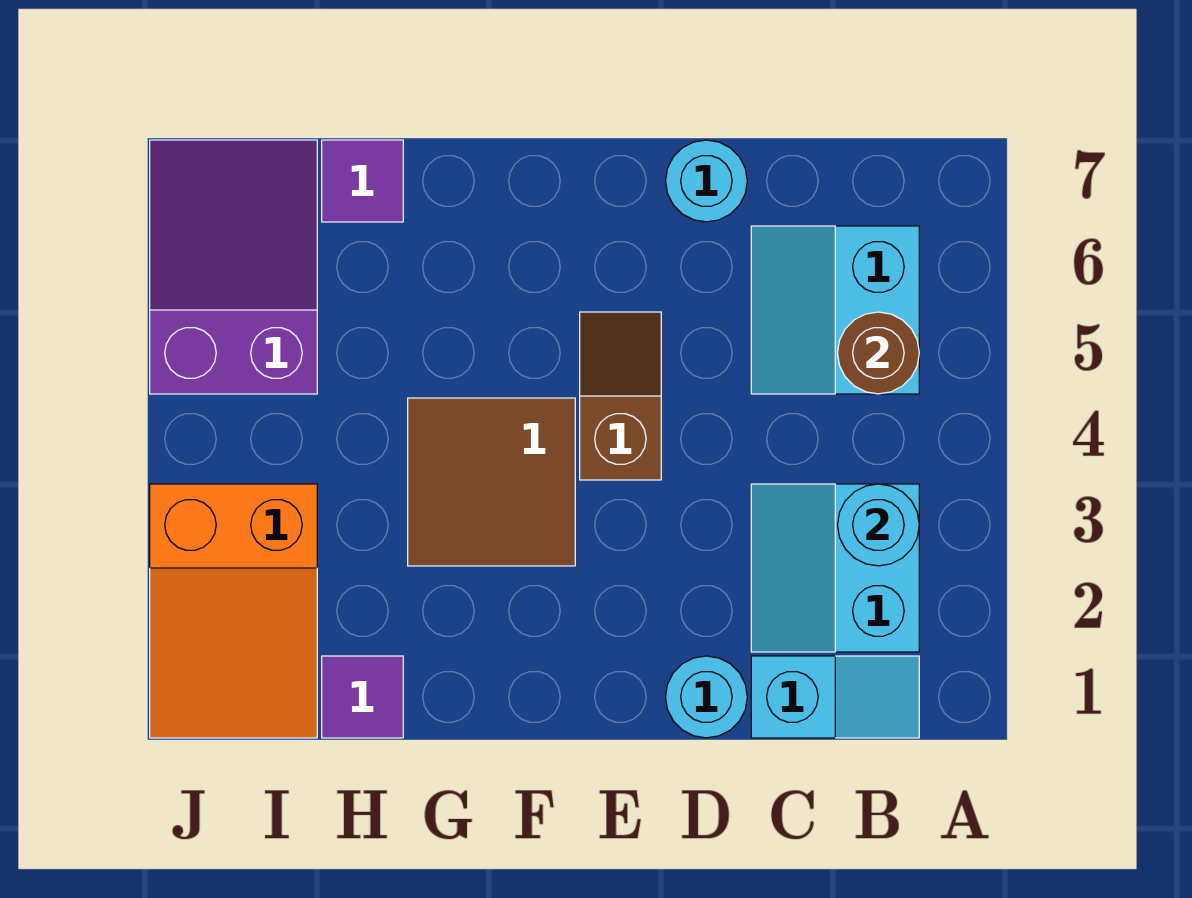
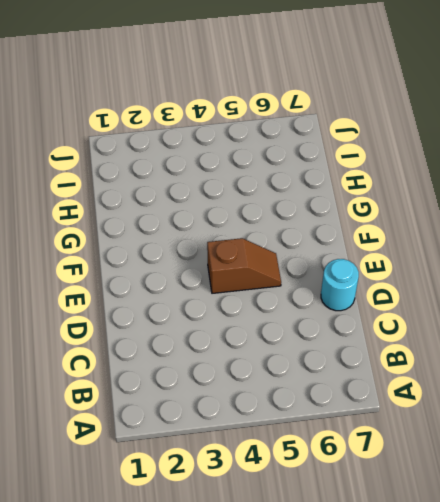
none -> cyan slope B1:C1 level 1 top C
none -> cyan slope B2:C3 level 1 top B
none -> cyan slope B5:C6 level 1 top B

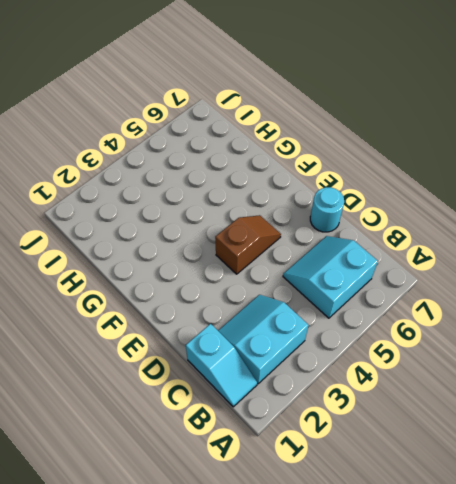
none -> cyan round brick D1 level 1
none -> brown tile F3:G4 level 1
none -> purple tile H1 level 1

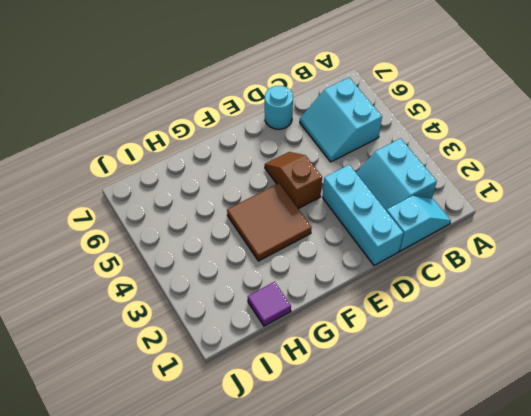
cyan brick D1:D3 level 1 -> cyan round brick D1 level 1
none -> purple tile H7 level 1
none -> orange slope I1:J3 level 1 top 3
none -> purple slope I5:J7 level 1 top 5

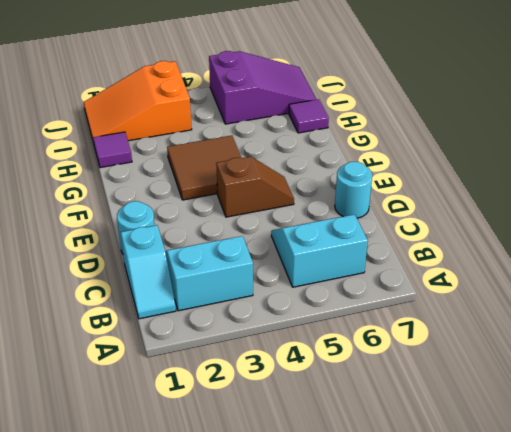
none -> cyan round brick B3 level 2
none -> brown round brick B5 level 2

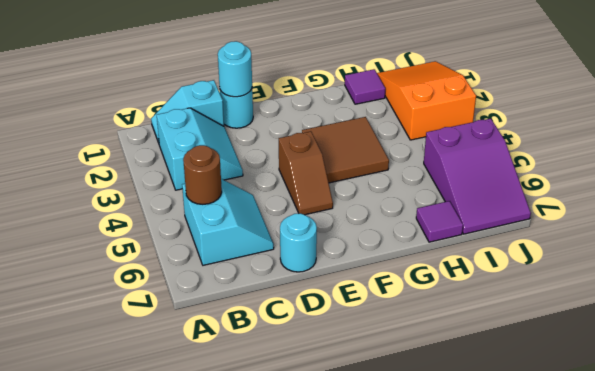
cyan round brick D1 level 2 -> cyan round brick B3 level 2

